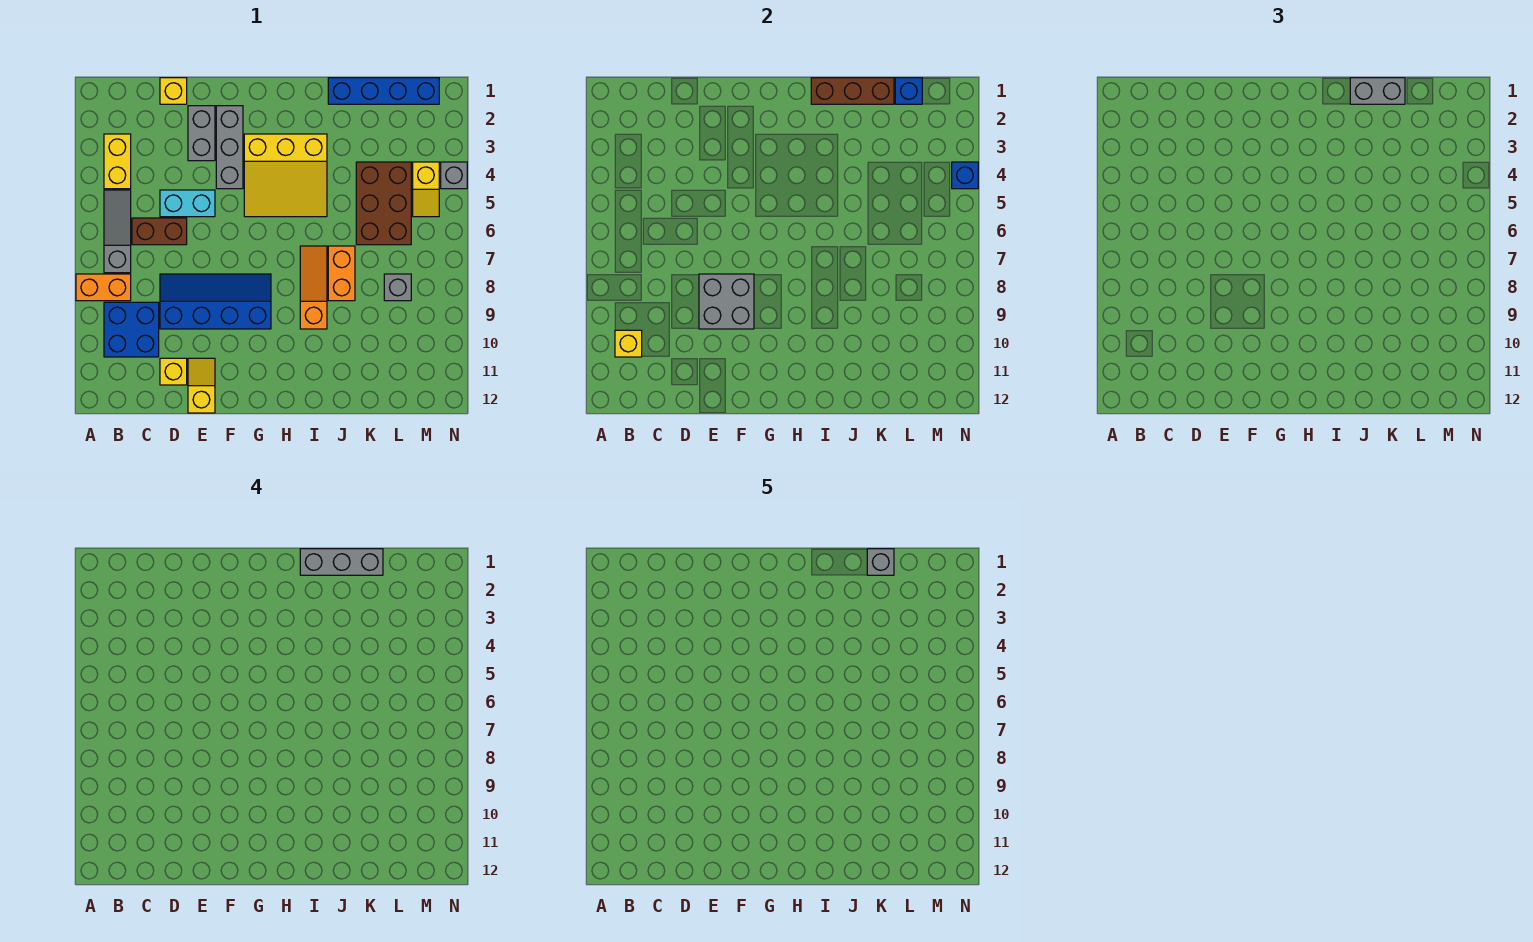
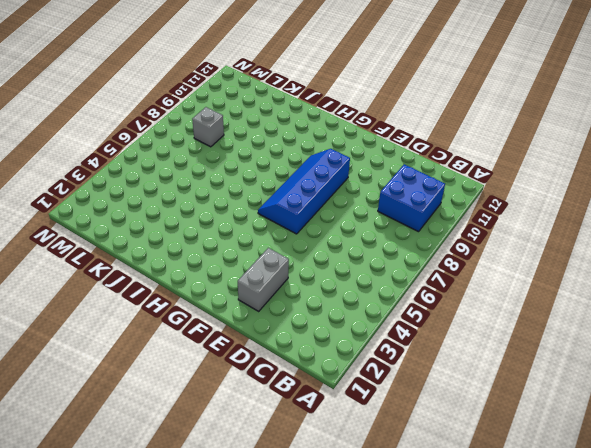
blue slope F6:G9 level 1 top F -> blue slope D8:G9 level 1 top 9
none -> orange brick A8:B8 level 1
none -> yellow brick B3:B4 level 1
none -> grey slope B5:B7 level 1 top 7

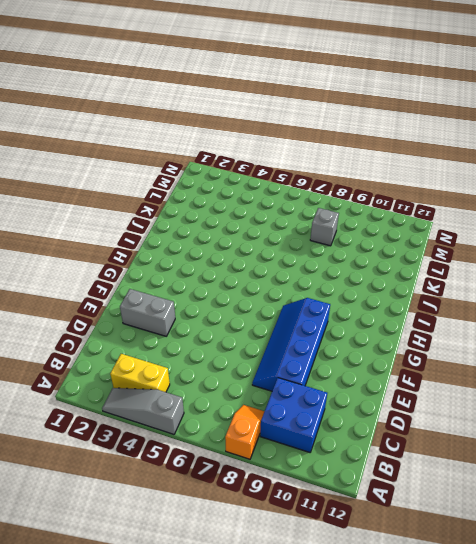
grey slope A3:A5 level 1 top 5 -> grey slope B5:B7 level 1 top 7
orange slope A8:B8 level 1 top A -> orange brick A8:B8 level 1
none -> brown brick C6:D6 level 1
none -> yellow brick D1 level 1
none -> cyan brick D5:E5 level 1

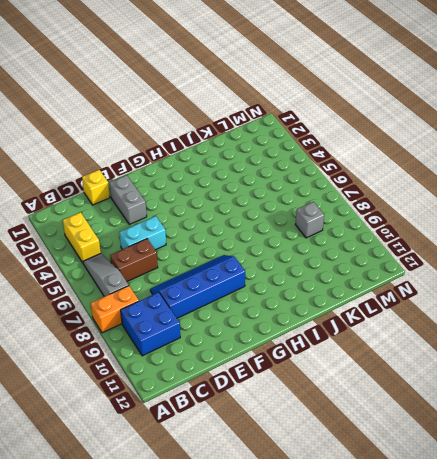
none -> yellow brick D11 level 1
none -> yellow slope E11:E12 level 1 top 12
none -> grey brick F2:F4 level 1

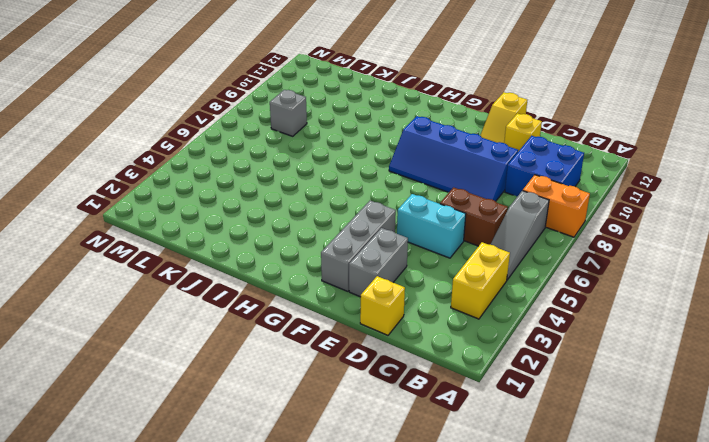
none -> yellow slope G3:I5 level 1 top 3
none -> orange slope I7:I9 level 1 top 9
none -> blue brick J1:M1 level 1

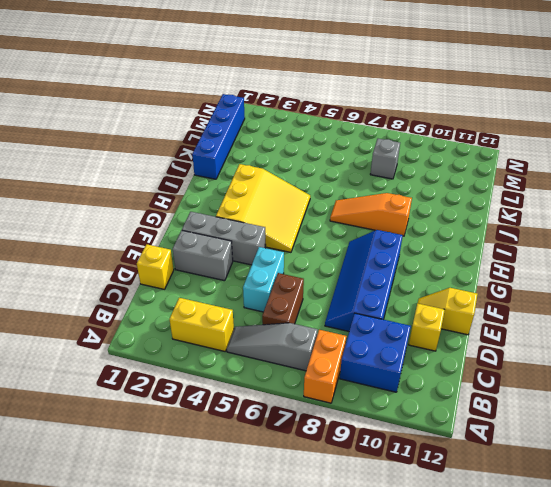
none -> orange brick J7:J8 level 1
none -> brown brick K4:L6 level 1
none -> yellow slope M4:M5 level 1 top 4

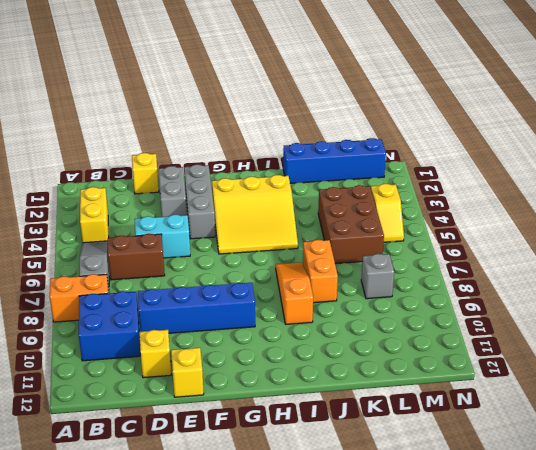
none -> grey brick N4 level 1
none -> yellow brick B10 level 2
none -> grey brick E8:F9 level 2

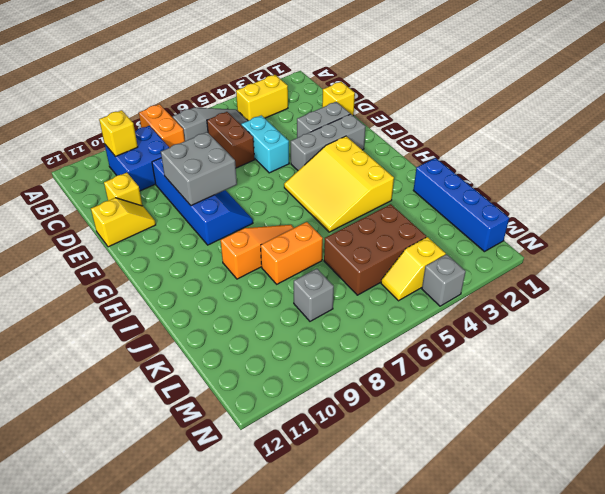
none -> brown brick I1:K1 level 2
none -> blue brick L1 level 2
none -> blue brick N4 level 2

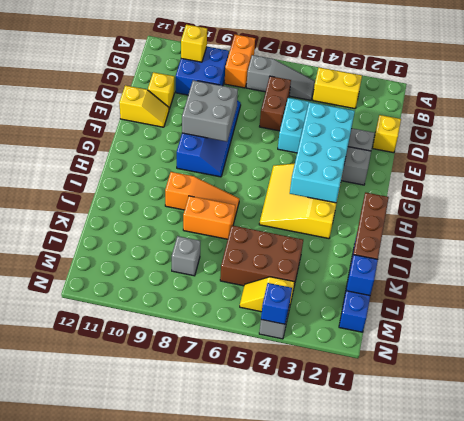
cyan brick E3:H4 level 2 -> none
none -> grey brick J1:K1 level 3
none -> grey brick I1:K1 level 4
none -> grey brick K1 level 5

